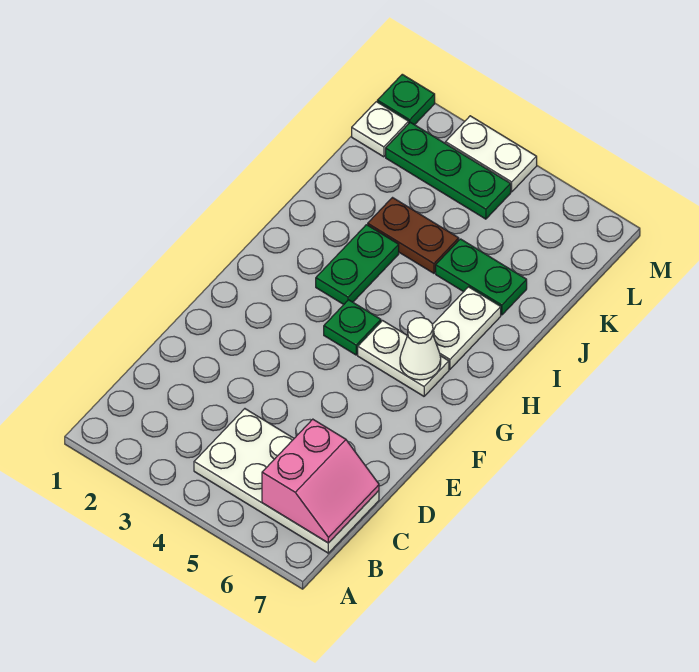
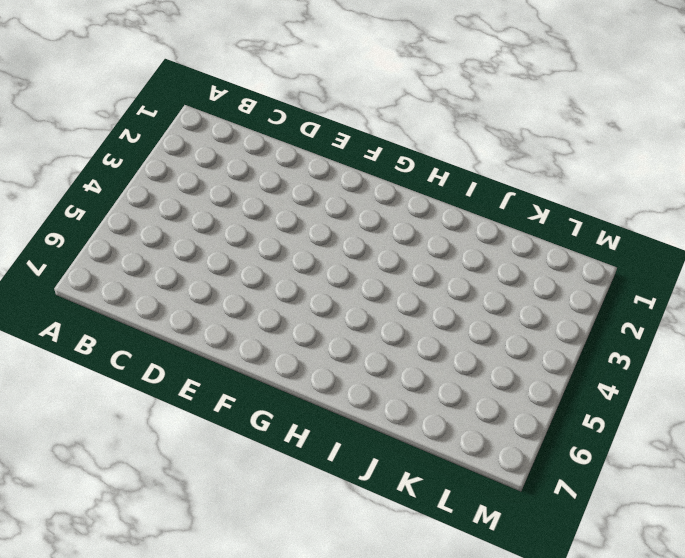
none -> white plate B4:C7 level 1
none -> green plate G4 level 1
none -> white plate G5:G6 level 1

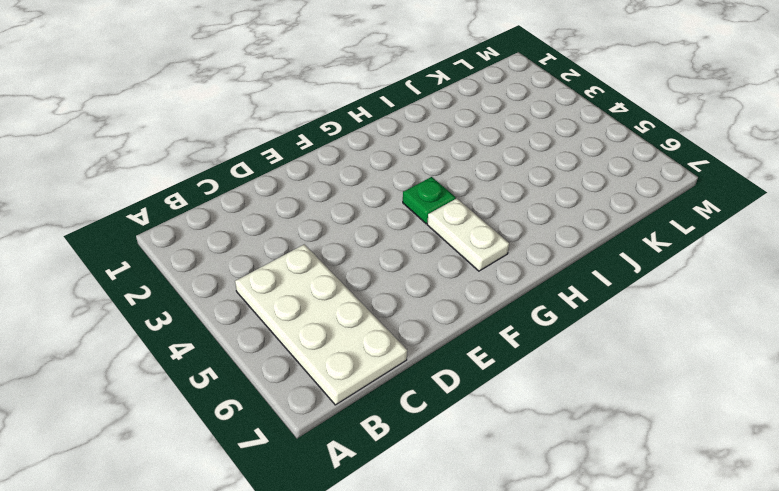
none -> green plate H3:I3 level 1
none -> white plate H6:I6 level 1
none -> brown plate J3:J4 level 1

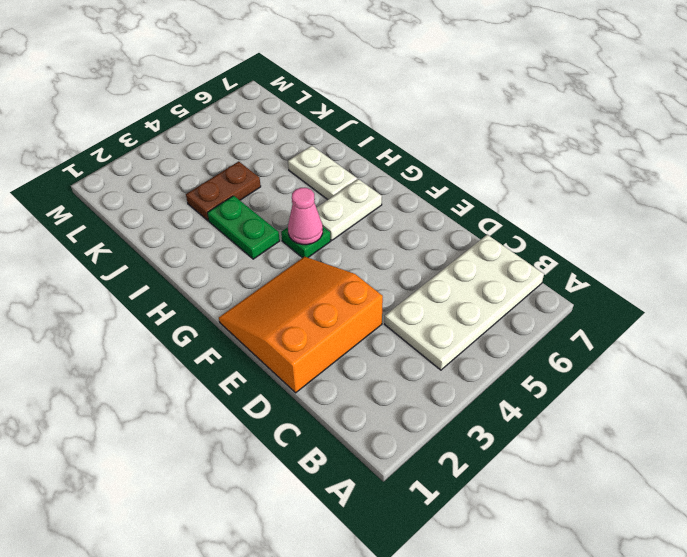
orange slope D1:F3 level 1 top D -> none
pink cone G4 level 2 -> none
none -> green plate J5:J6 level 1
none -> white plate L1 level 1
none -> green plate L2:L4 level 1

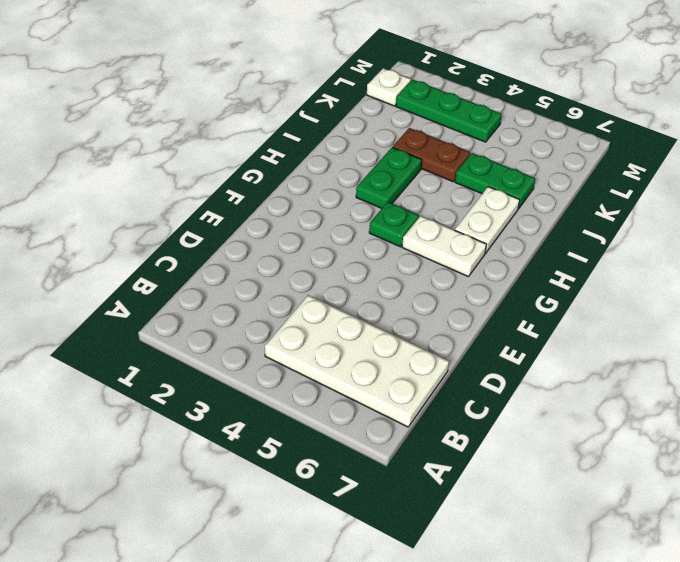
none -> green plate M1 level 1
none -> white plate M3:M4 level 1
none -> pink slope B6:C7 level 2 top 6

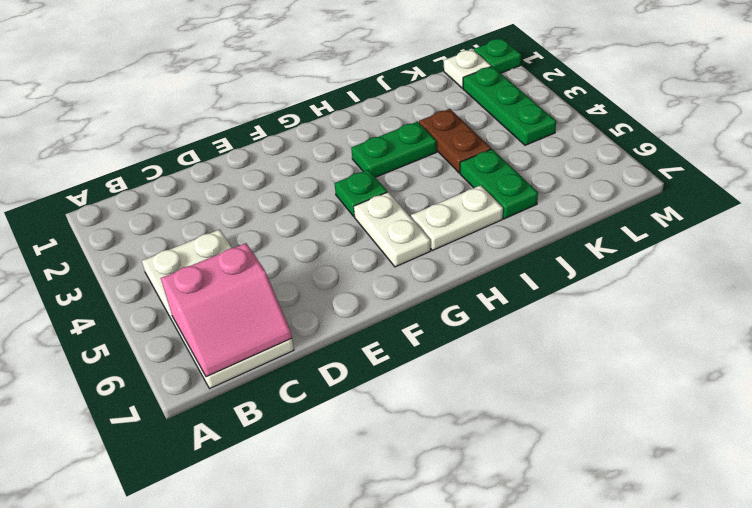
none -> white plate M3:M4 level 1
none -> white cone G6 level 2

